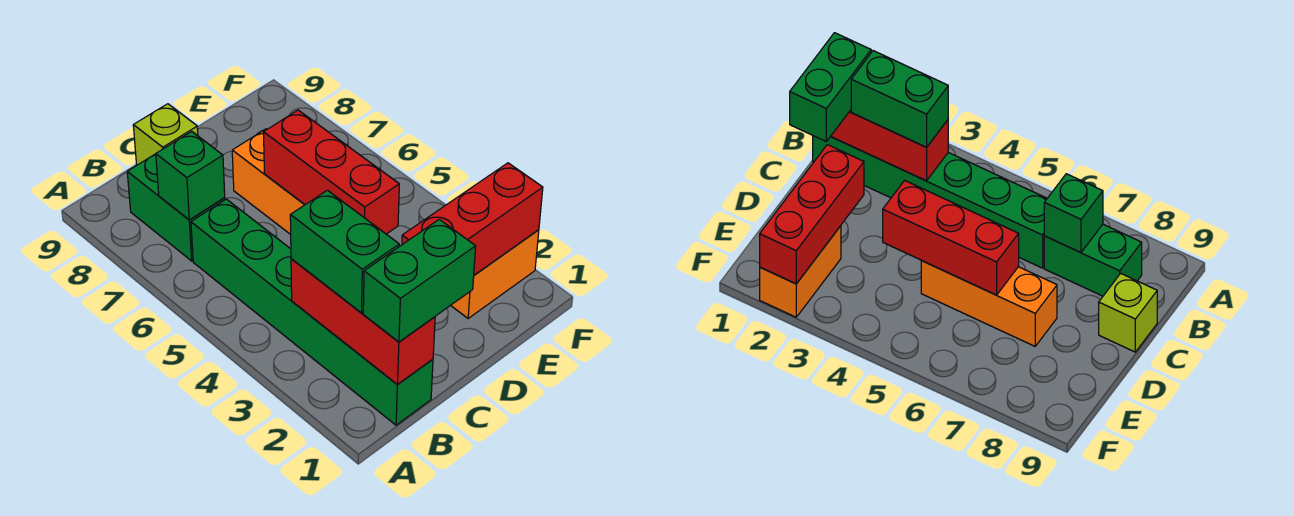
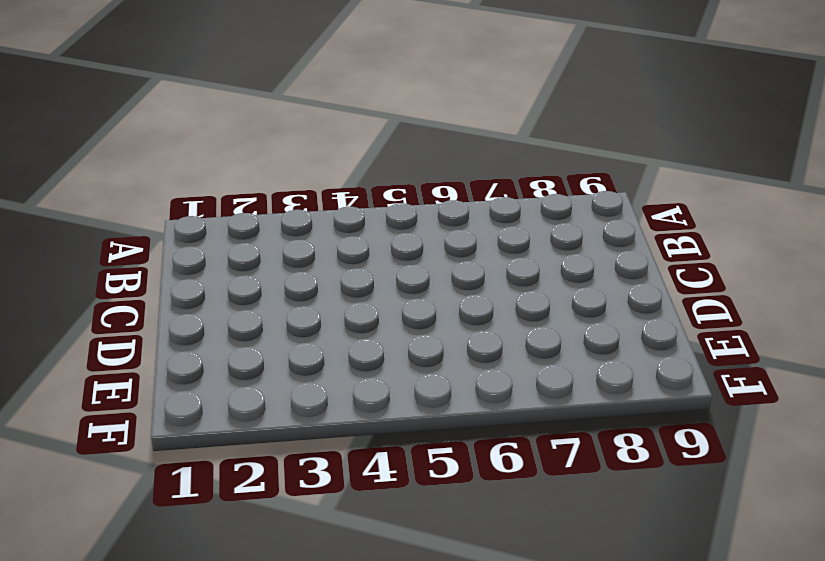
none -> green brick B1:B6 level 1
none -> green brick B7:B8 level 1

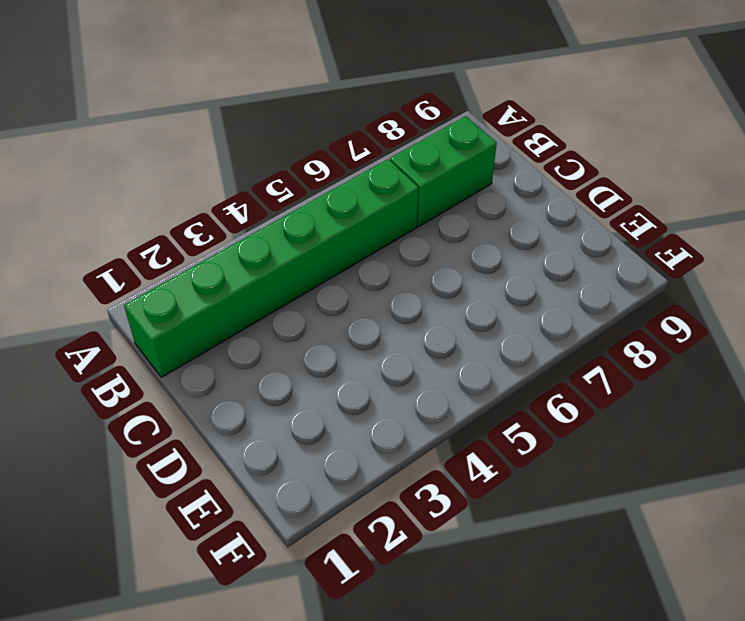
none -> lime brick C9 level 1
none -> orange brick D5:D7 level 1

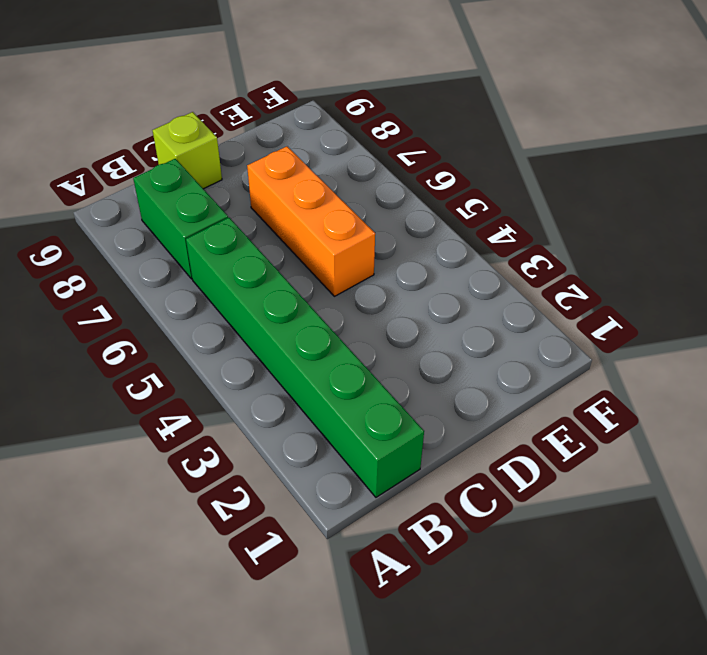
none -> orange brick E2:F2 level 1
none -> red brick B1:B3 level 2

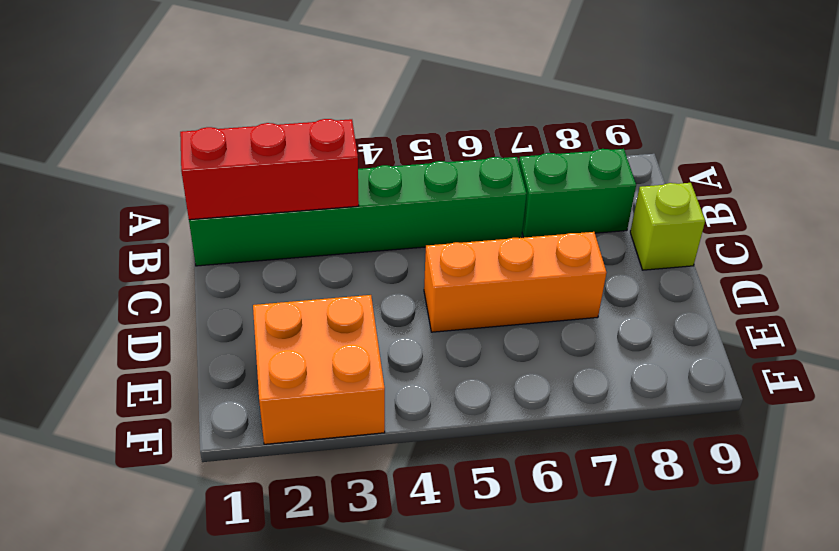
orange brick E2:F3 level 1 -> orange brick E2:F2 level 1
none -> green brick B7 level 2
none -> red brick D2:F2 level 2

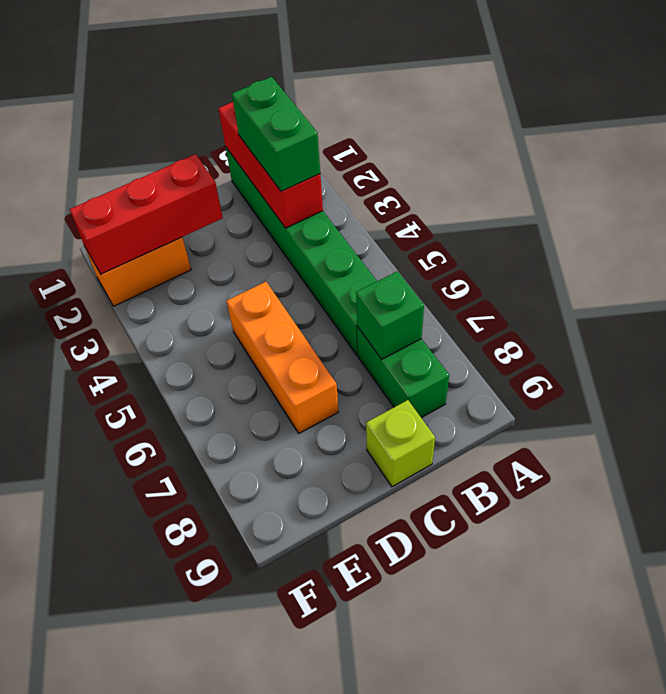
none -> red brick D4:D6 level 2
none -> green brick B1:C1 level 3

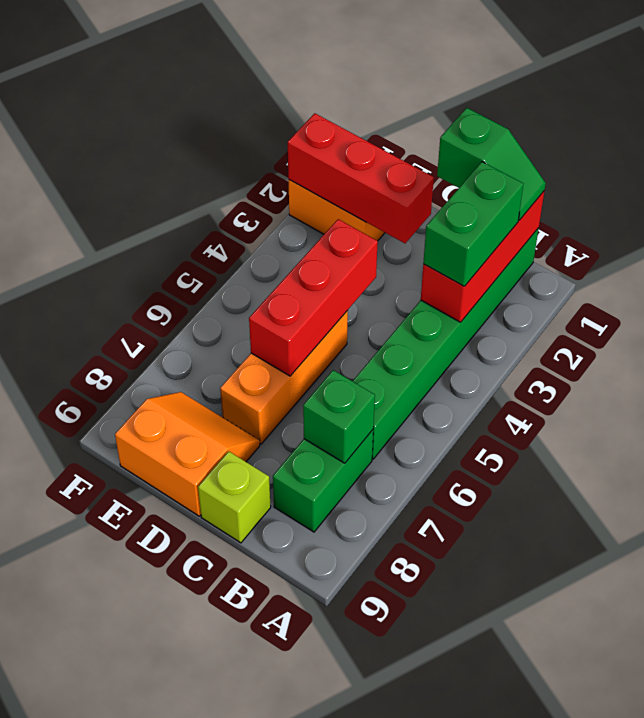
green slope B1:C1 level 3 top C -> green brick B1:C1 level 3
orange slope D8:E9 level 1 top 9 -> none

